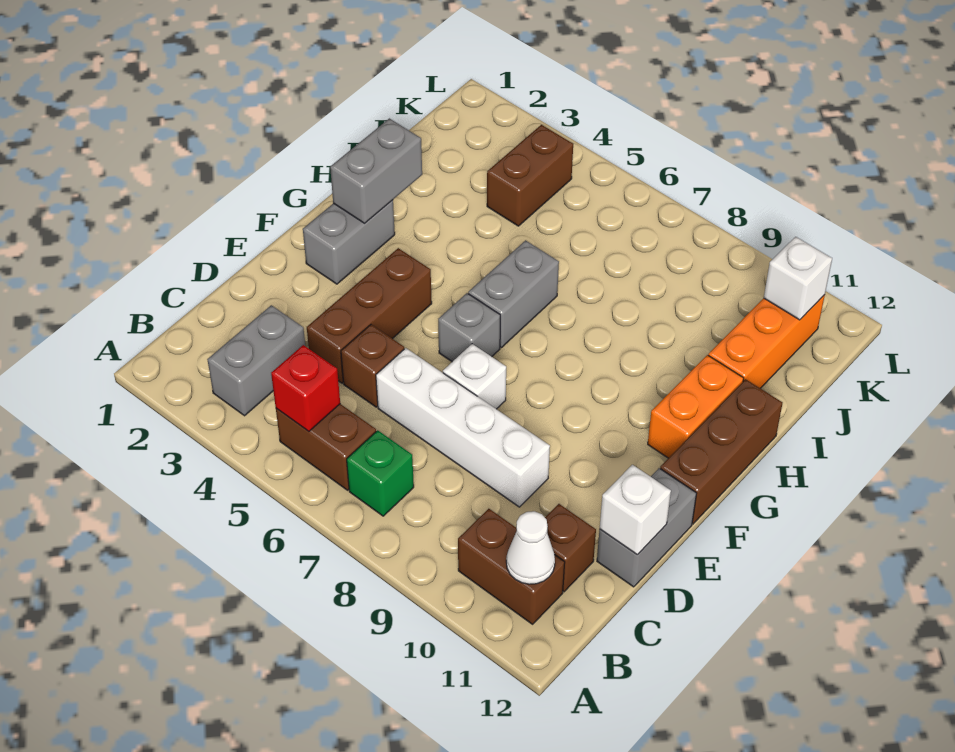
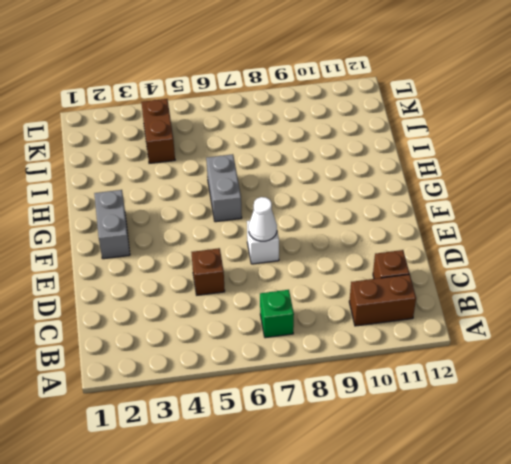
white cone E7 level 2 -> white cone B11 level 2
none -> grey brick B3:C3 level 1
none -> brown brick B5:B6 level 1
none -> brown brick D4:F4 level 1

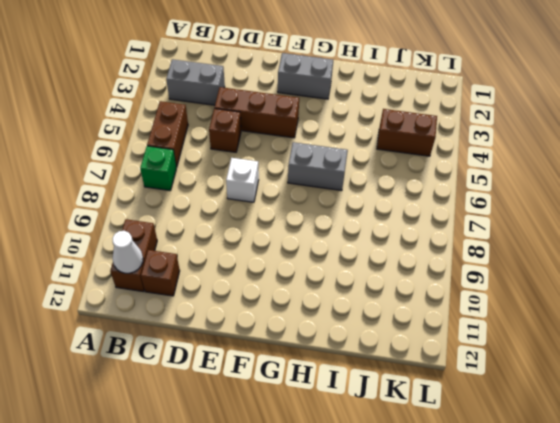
none -> white brick D6:D9 level 1
none -> grey brick D12:E12 level 1
none -> grey brick F6 level 1

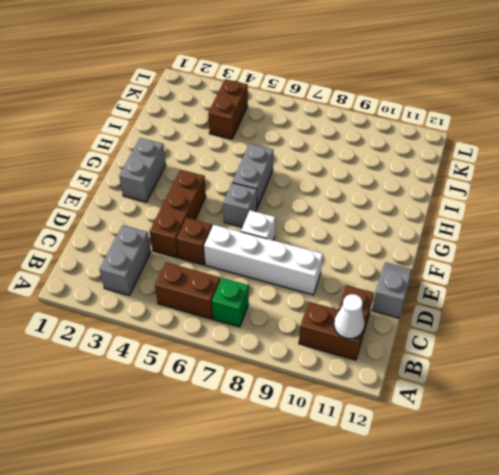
grey slope D12:E12 level 1 top D -> grey brick D12:E12 level 1
none -> brown brick F12:H12 level 1
none -> orange brick G11:H11 level 1
none -> orange brick I11:K11 level 1

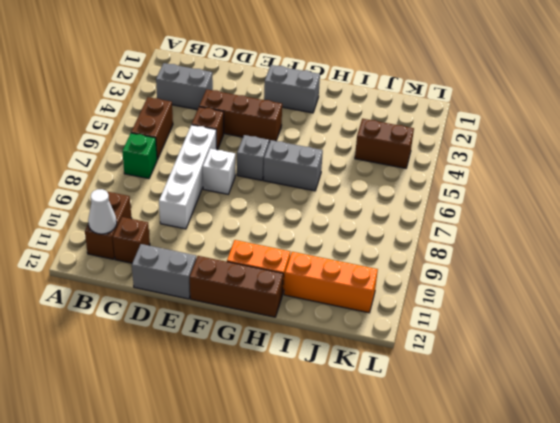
none -> red brick B5 level 2
none -> white brick D12 level 2
none -> grey brick G2:H2 level 2

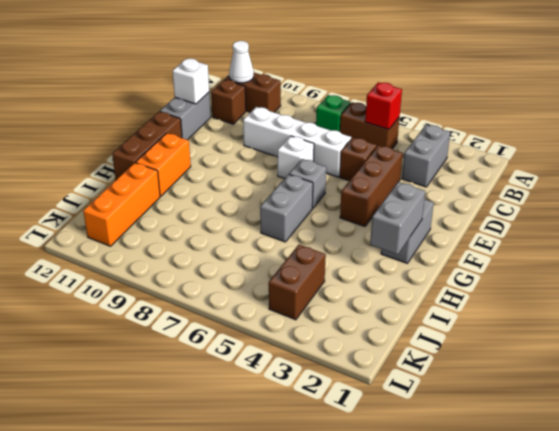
none -> white brick K11 level 2

